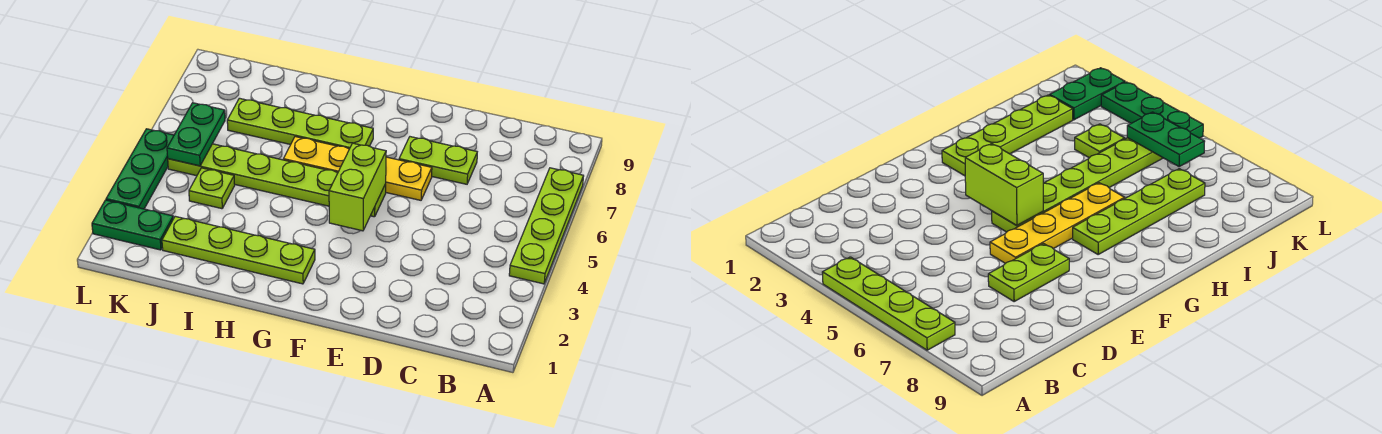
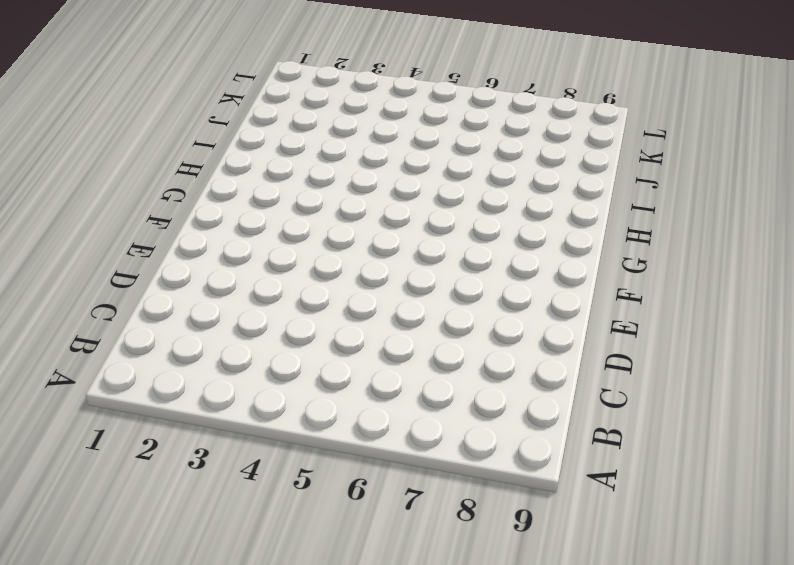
none -> lime plate A4:A7 level 1
none -> lime plate D7:E7 level 1

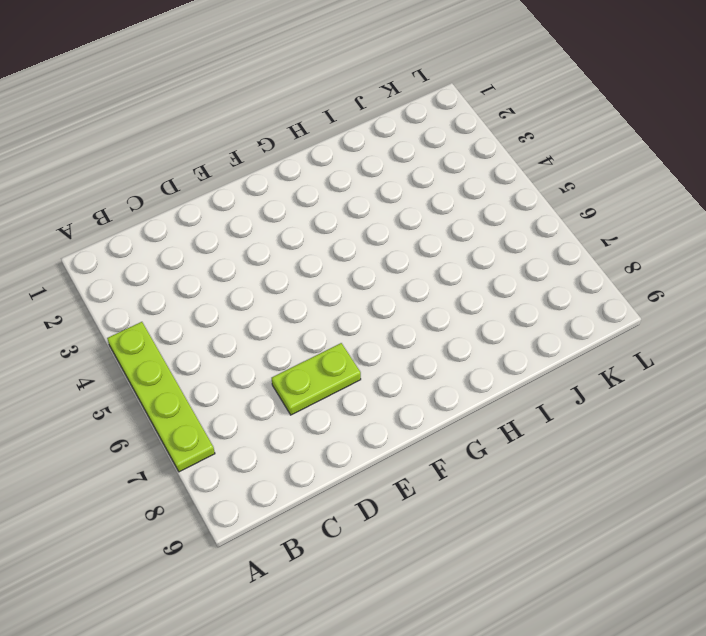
none -> yellow plate E6:H6 level 1
none -> lime plate F5:K5 level 1

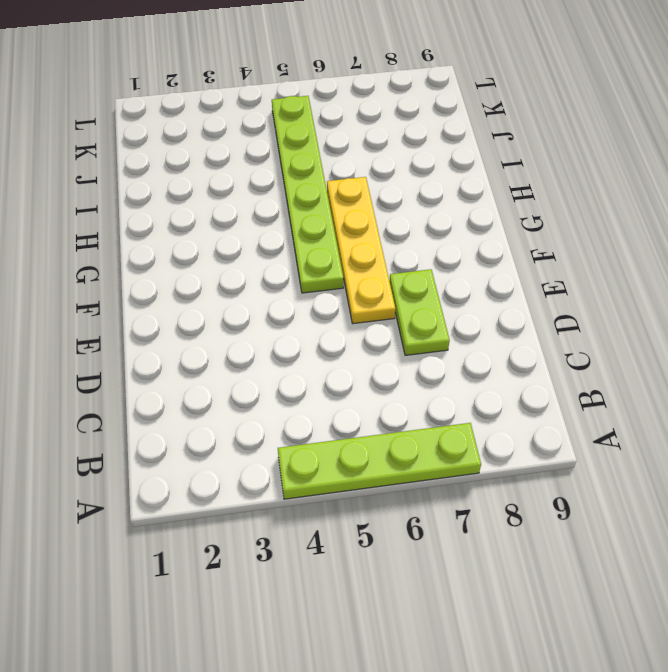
none -> lime plate G2:J2 level 1
none -> lime plate G7:J7 level 1

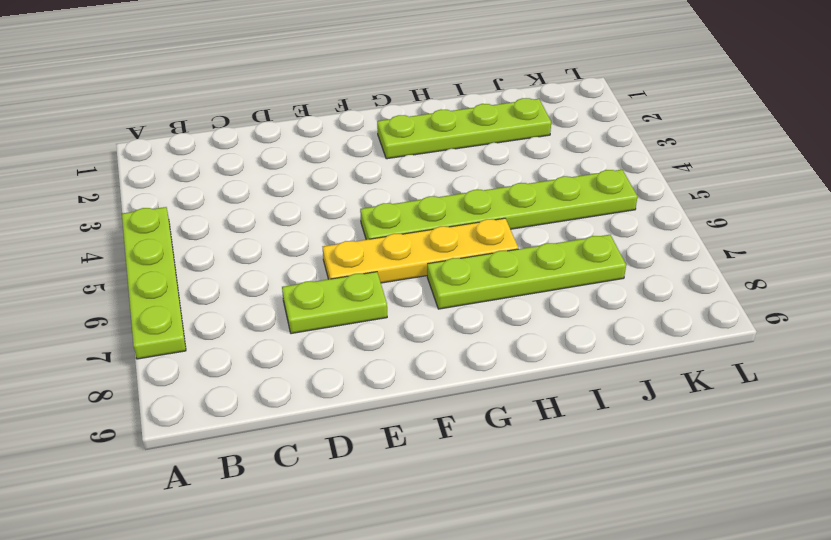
none -> lime plate J4 level 1
none -> green plate K2:L2 level 1

